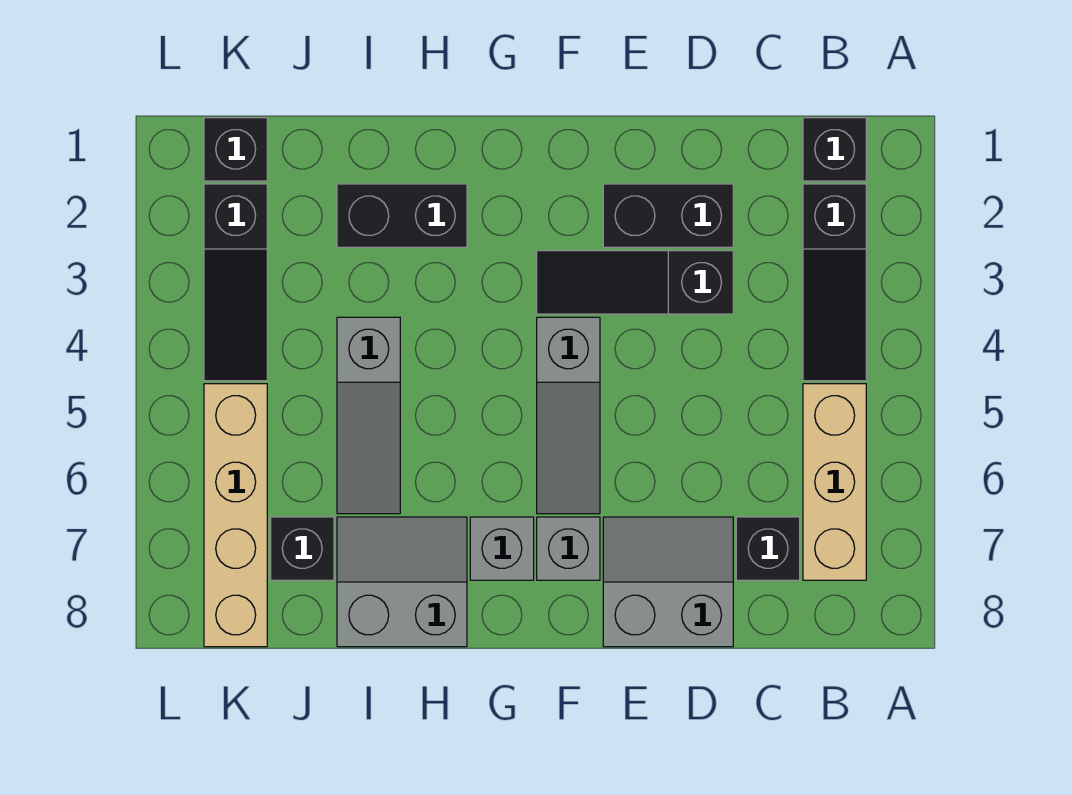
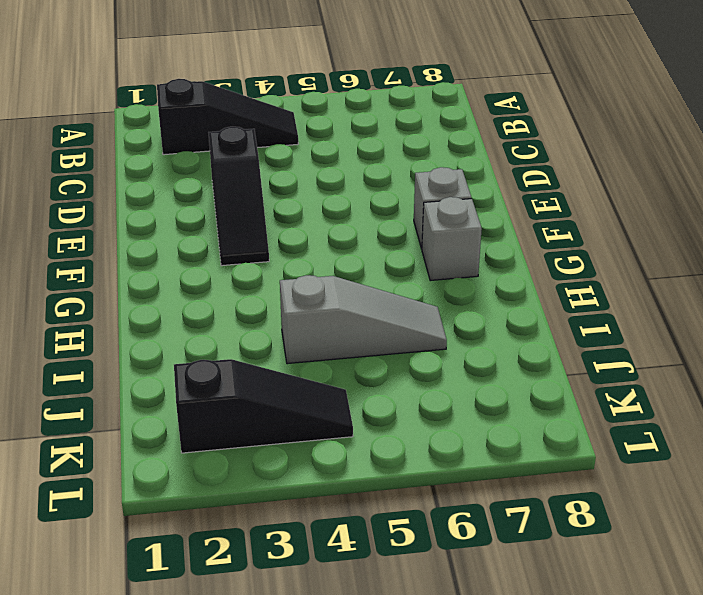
none -> black brick B1 level 1
none -> tan brick B5:B7 level 1
none -> black brick C7 level 1

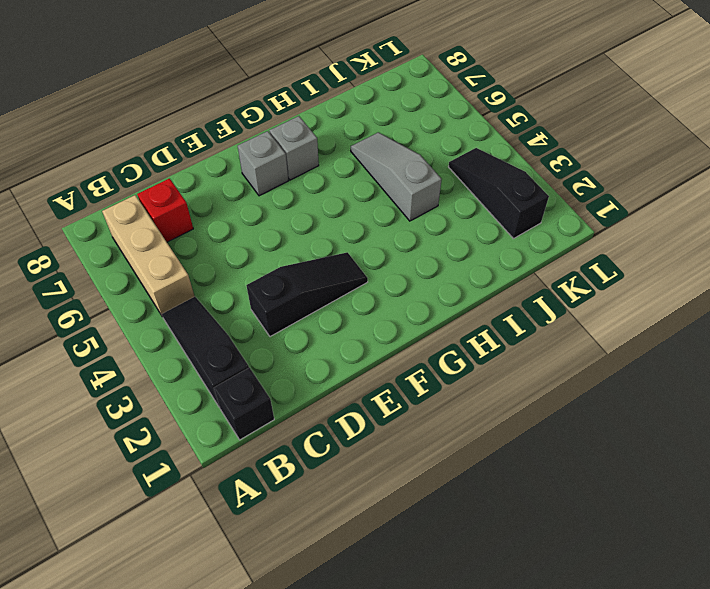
red brick C7 level 1 -> black brick C7 level 1
none -> black brick D2:E2 level 1
none -> grey slope D7:E8 level 1 top 8
none -> grey slope F4:F6 level 1 top 4

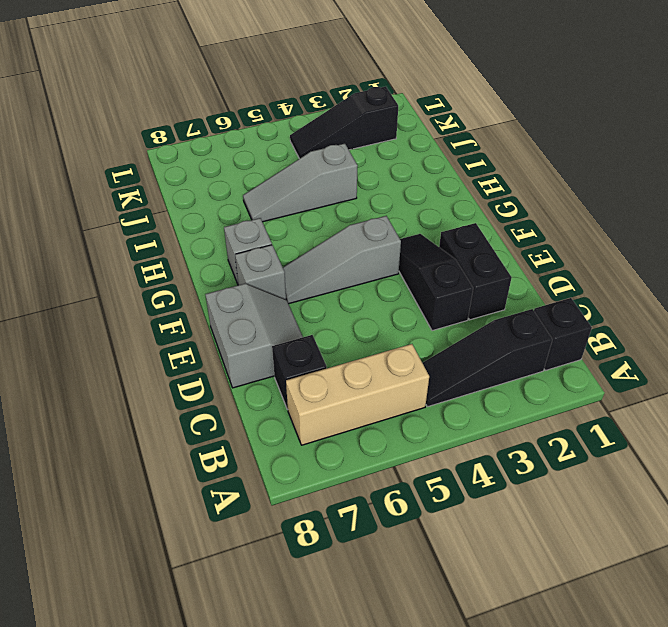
none -> black brick H2:I2 level 1
none -> grey slope H7:I8 level 1 top 8
none -> black brick J7 level 1

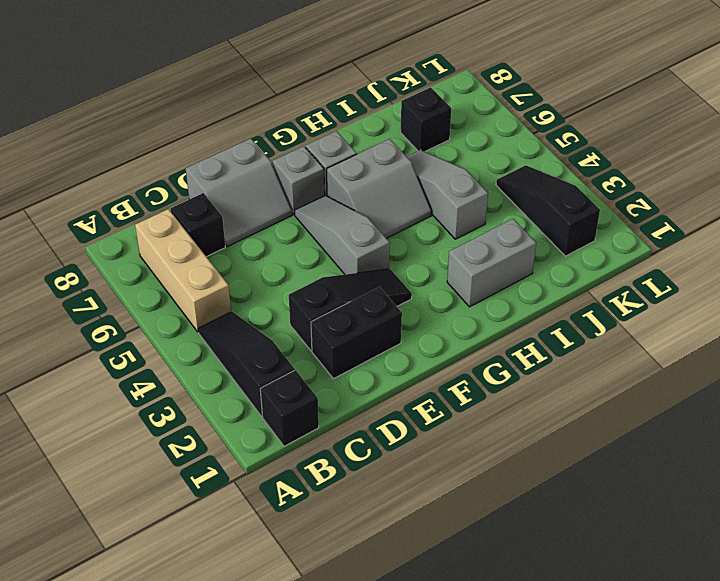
grey slope G5:H6 level 1 top 6 -> grey slope H7:I8 level 1 top 8
grey brick H2:I2 level 1 -> black brick H2:I2 level 1
none -> black brick K1 level 1
none -> tan brick K5:K8 level 1

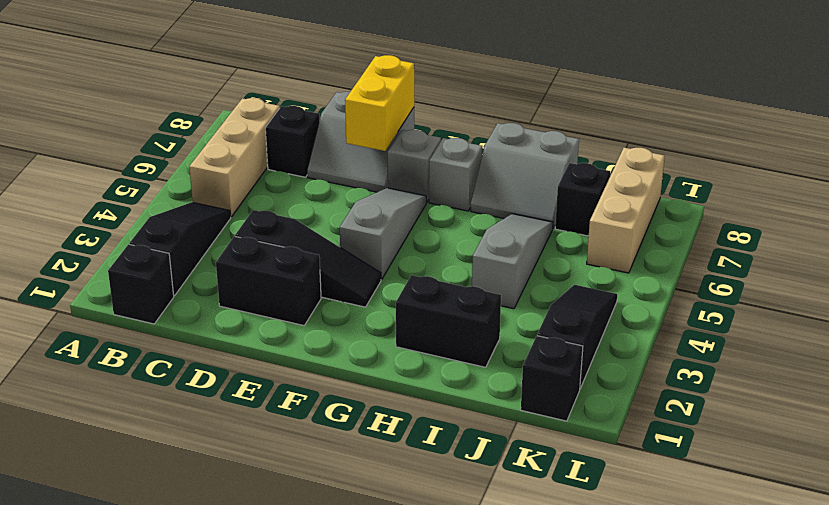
yellow brick E7:E8 level 2 -> none
tan brick K6:K8 level 1 -> tan brick K5:K8 level 1

